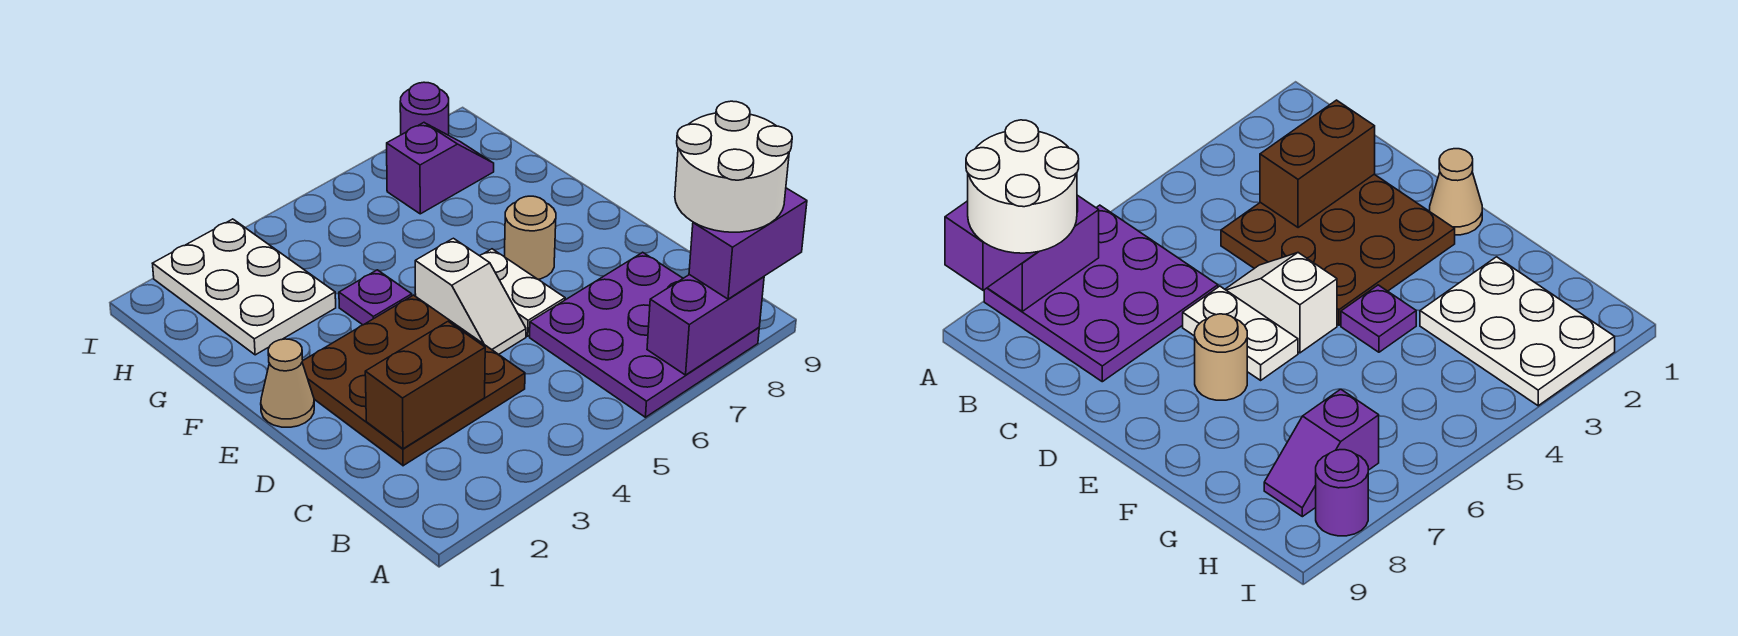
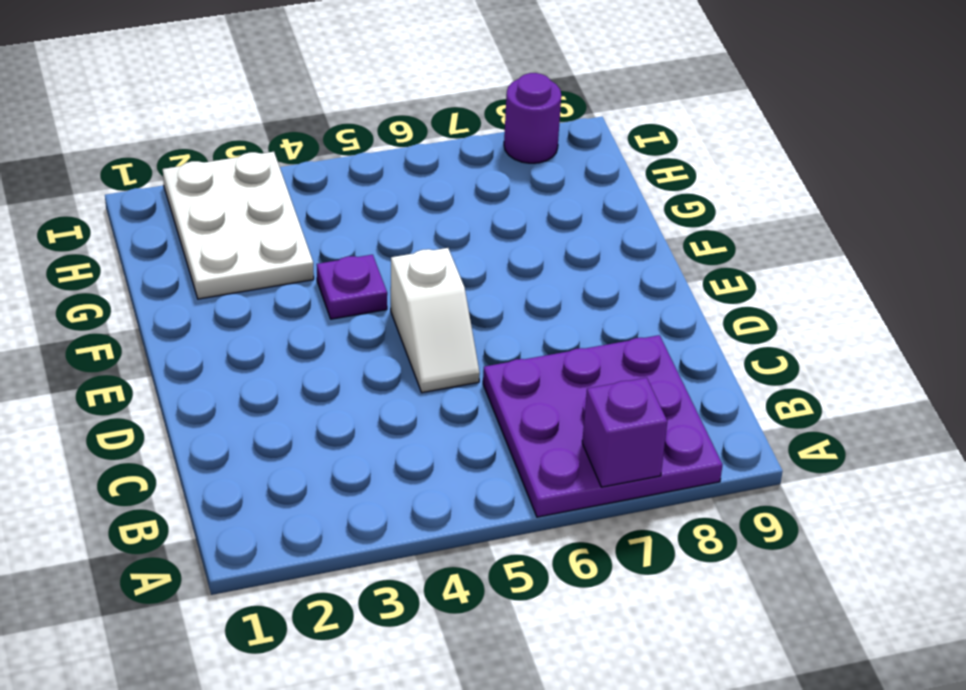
purple brick A7 level 2 -> purple brick A7:A8 level 2
none -> brown plate C2:E4 level 1
none -> white plate D6:E6 level 1
none -> tan cone E1 level 1

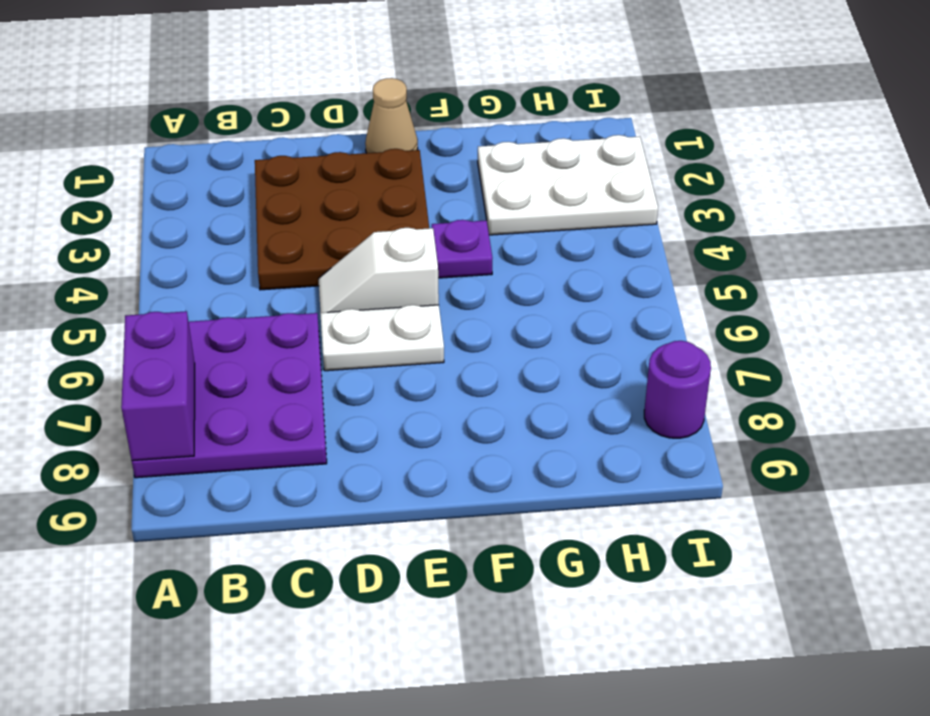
none -> tan round brick E7 level 1
none -> purple slope H7:H8 level 1 top 7
none -> brown brick C2:C3 level 2

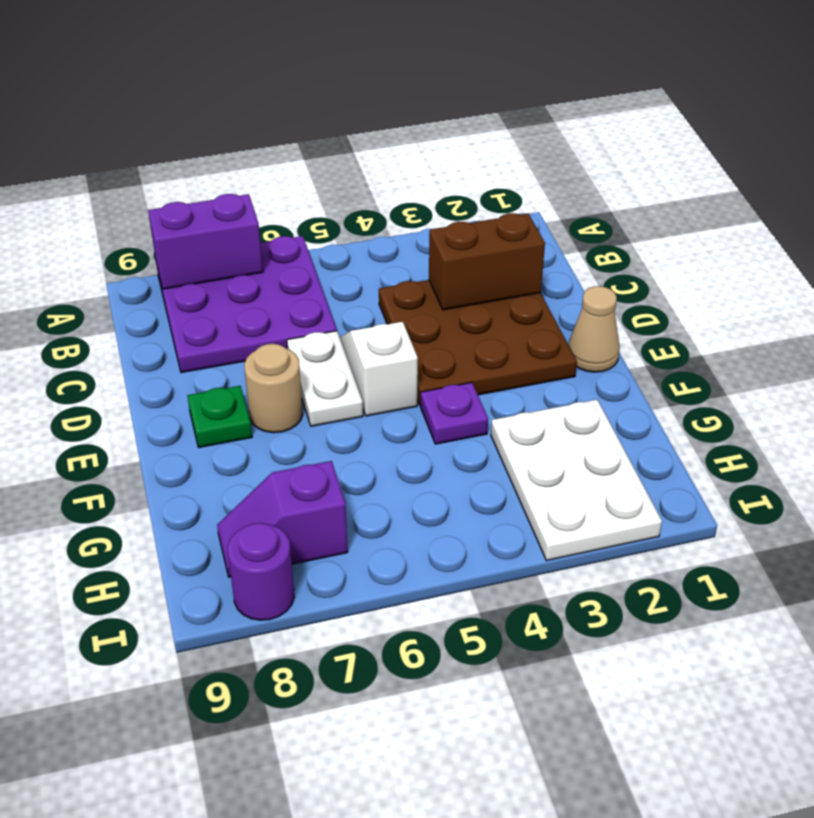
green plate E8 level 1 -> none
none -> purple brick A8:A9 level 3
none -> white round brick A8:B9 level 4

